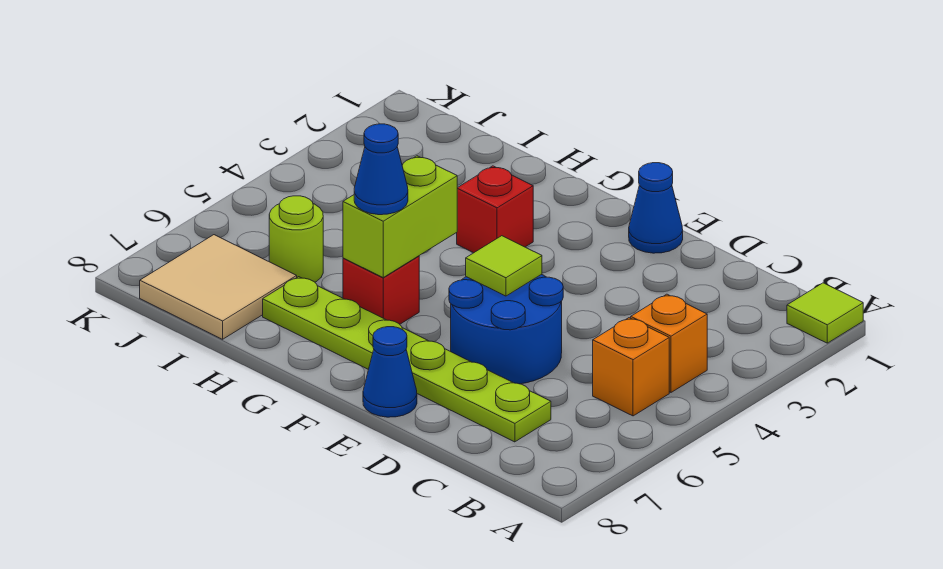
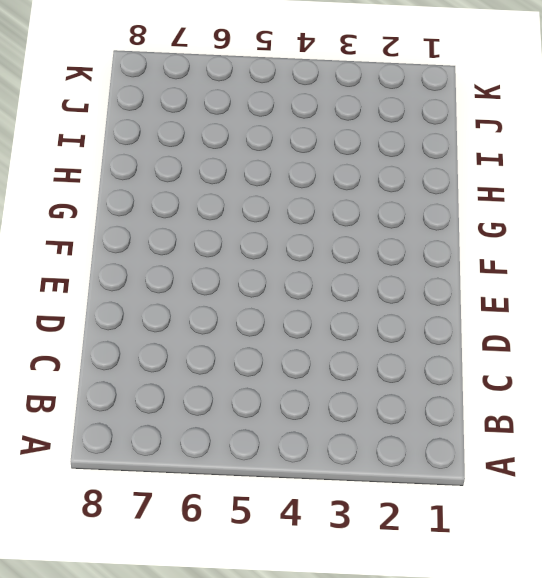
none -> lime tile A1 level 1
none -> orange brick B4 level 1
none -> orange brick B5 level 1

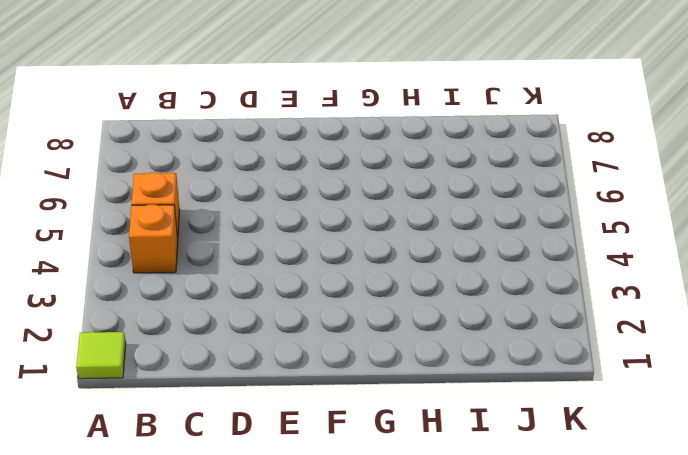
none -> lime plate C7:H7 level 1
none -> blue round brick D5:E6 level 1
none -> blue cone E1 level 1

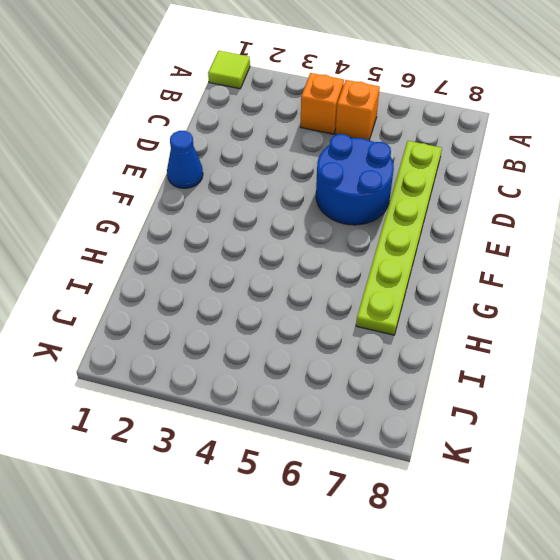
none -> blue cone E8 level 1
none -> red brick G3 level 1
none -> red brick G6 level 1

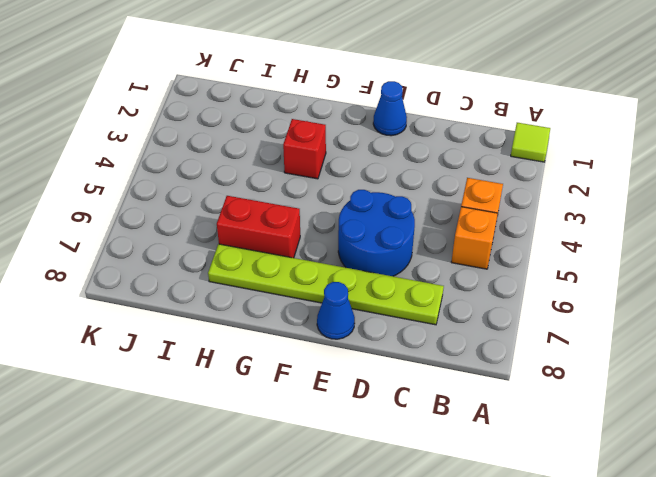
red brick G6:H6 level 1 -> red brick G6 level 1
none -> lime round brick I6 level 1
none -> tan tile I7:J8 level 1
none -> lime tile E5 level 2

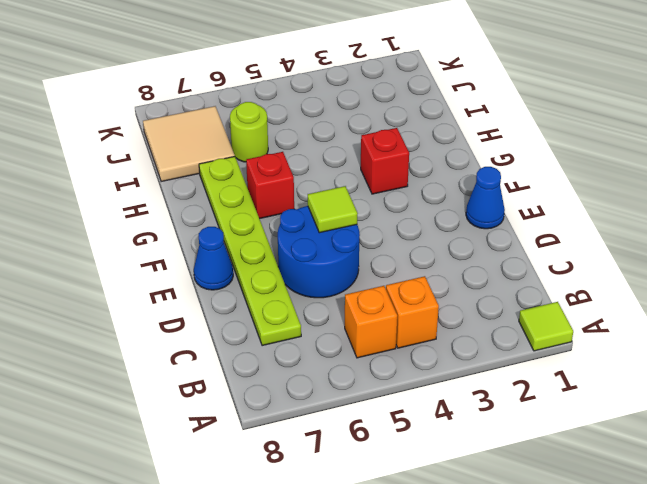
none -> lime brick G5:G6 level 2
none -> blue cone G6 level 3

